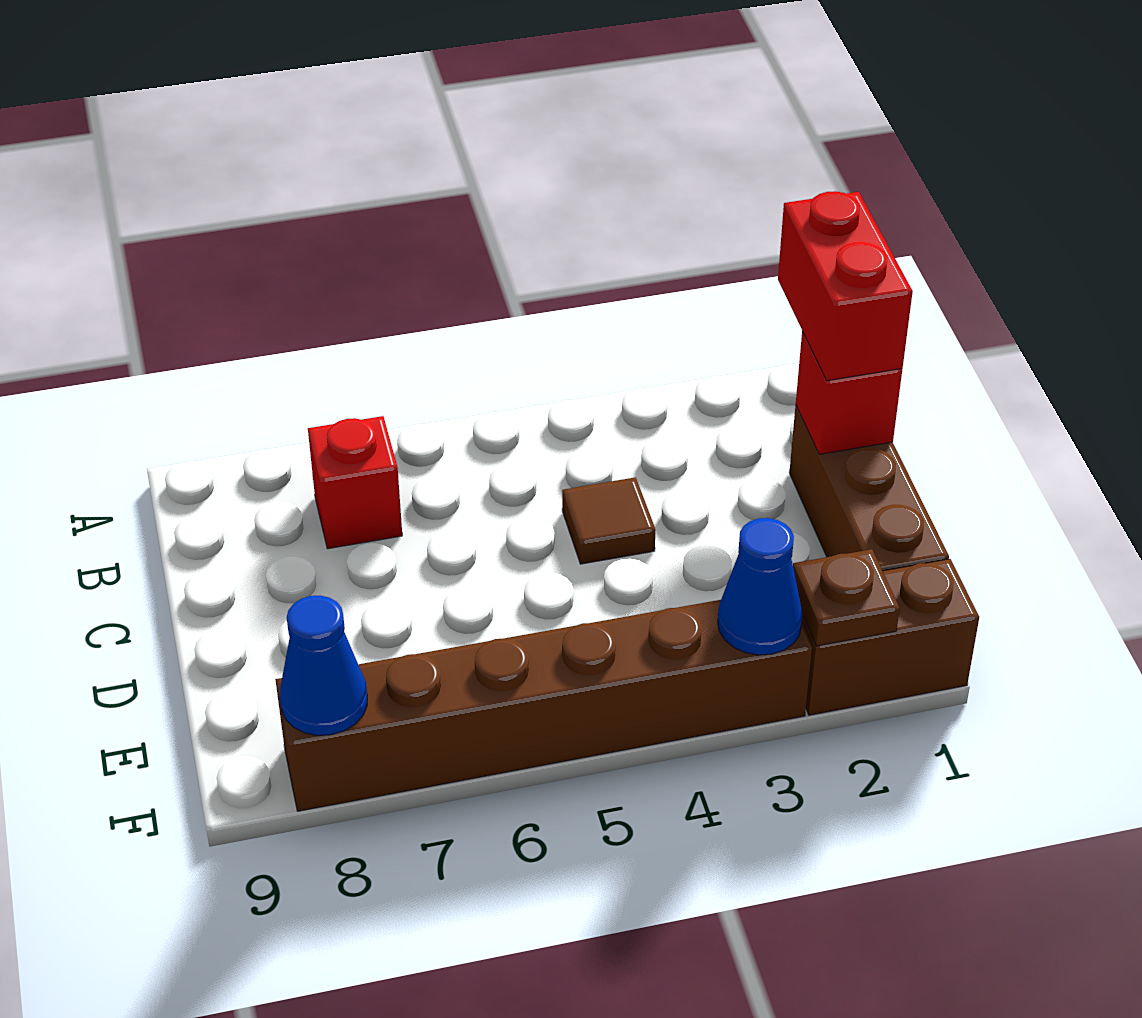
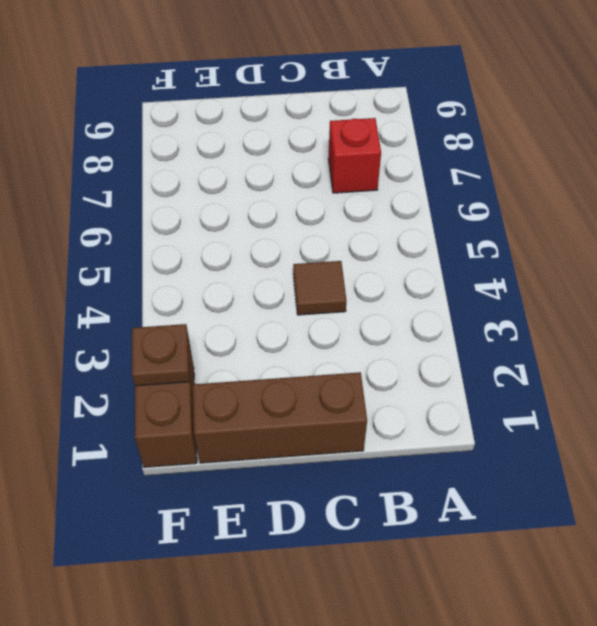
none -> brown brick F3:F8 level 1
none -> red brick C1 level 2

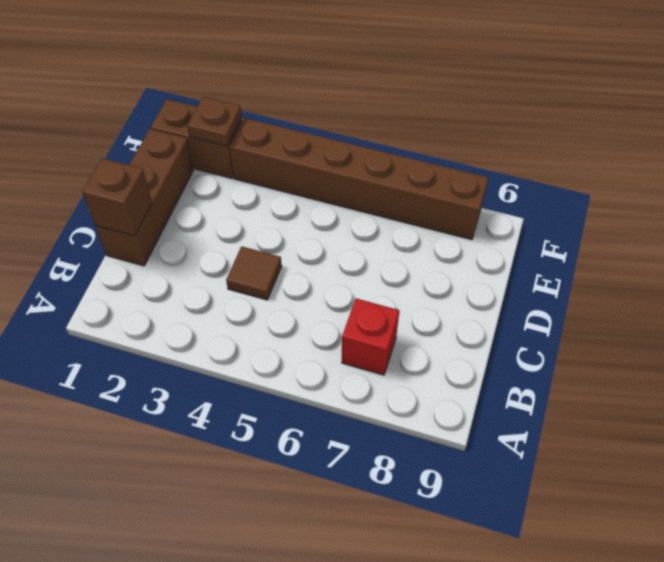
brown brick C1 level 2 -> red brick C1 level 2
none -> blue cone F3 level 2
none -> blue cone F8 level 2

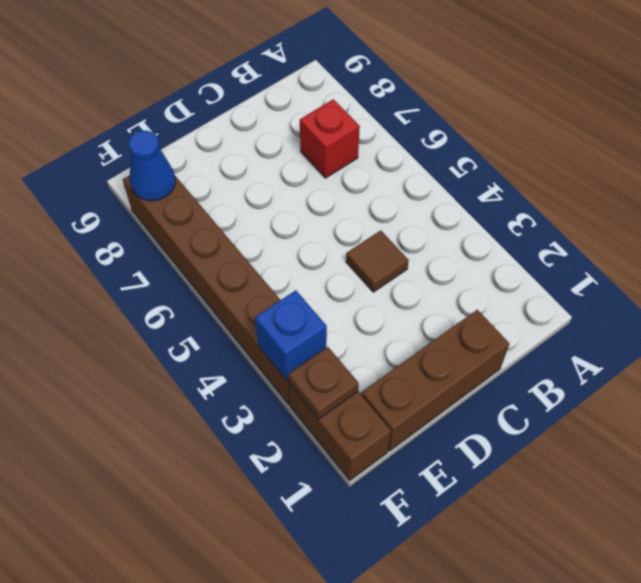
blue brick F3 level 2 -> blue cone F3 level 2
none -> red brick C1 level 2
none -> red brick B1:C1 level 3

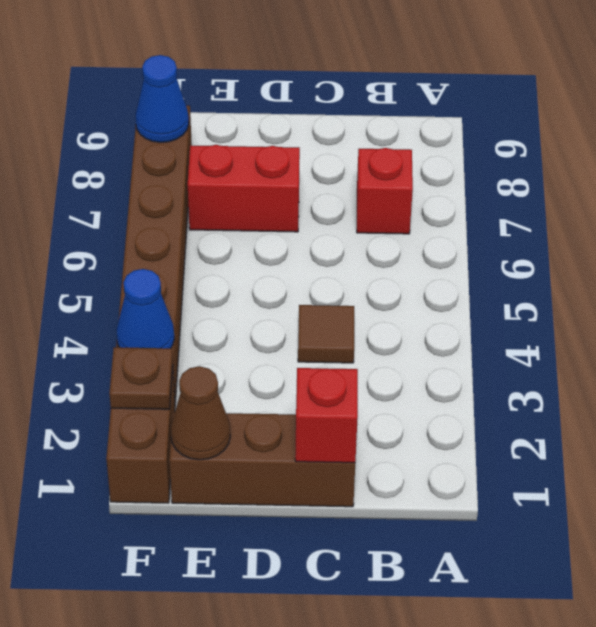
red brick D7:E7 level 1 -> red brick B1:C1 level 3
brown cone E1 level 2 -> none

